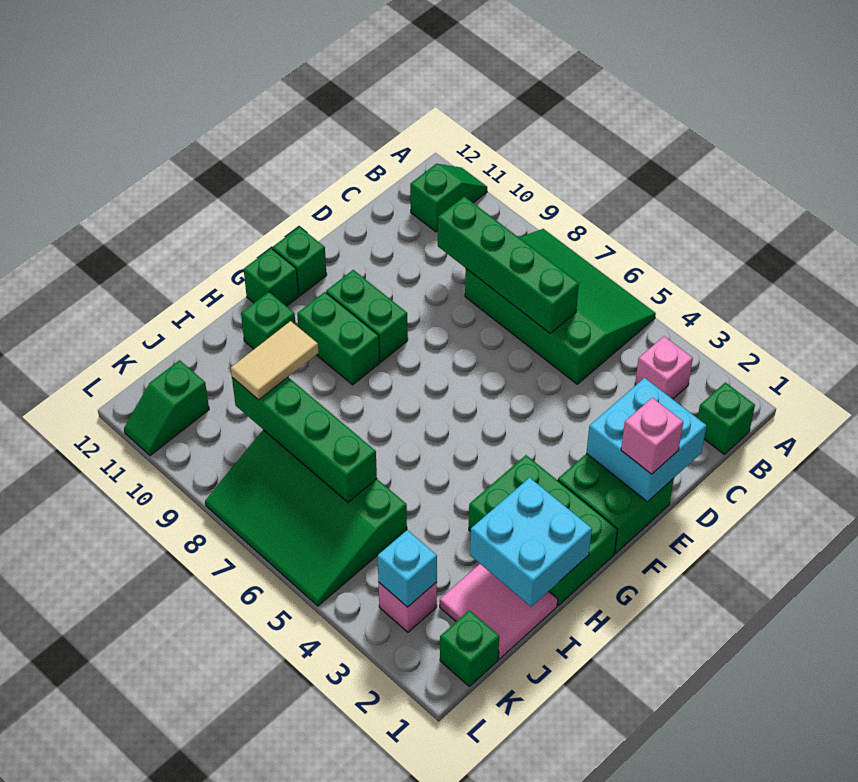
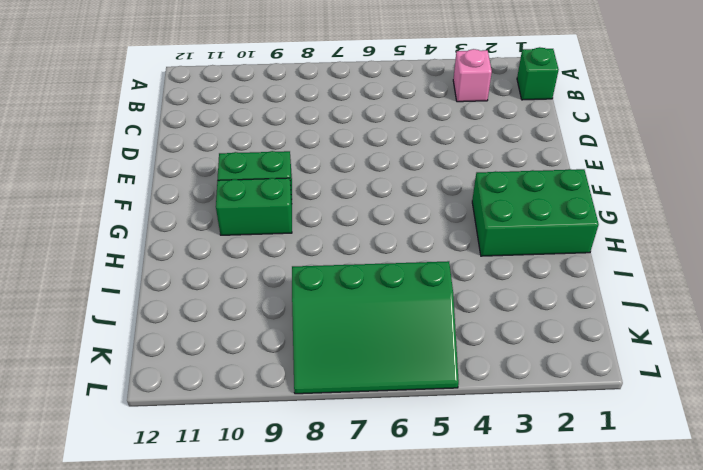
none -> green slope A5:C8 level 1 top C
none -> green slope A11:B11 level 1 top B
none -> green brick E1:F2 level 1

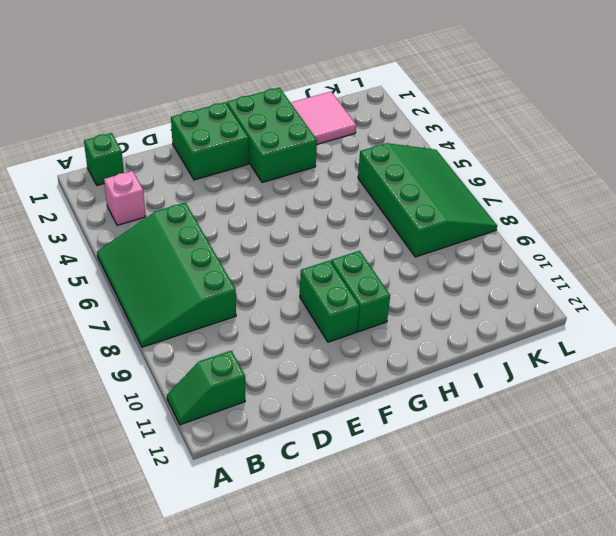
none -> green brick F12 level 1
none -> green brick G12 level 1
none -> green brick H11 level 1

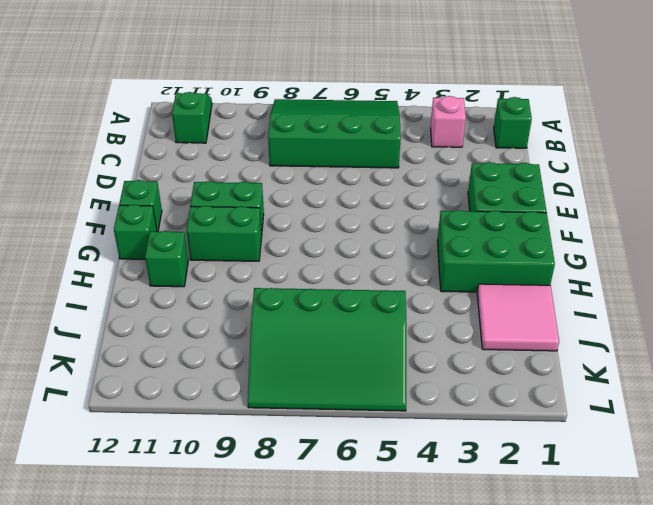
none -> green brick K1 level 1
none -> pink brick K3 level 1
none -> green slope K11:L11 level 1 top K

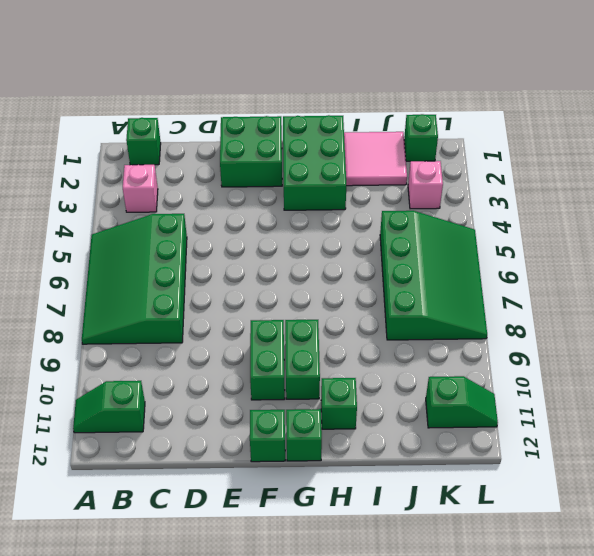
none -> green brick C6:C9 level 2
none -> cyan brick D1:E2 level 2
none -> cyan brick H1:I2 level 2

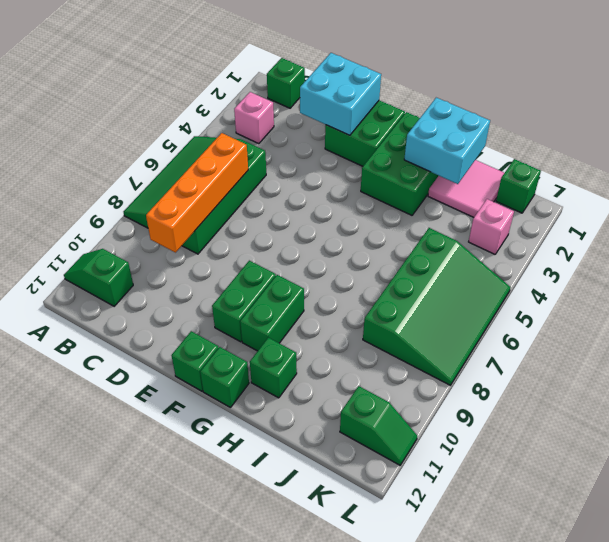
orange brick C6:C9 level 2 -> green brick C6:C9 level 2
none -> green brick J6:J9 level 2
none -> cyan brick K3 level 2
none -> pink brick E1 level 3

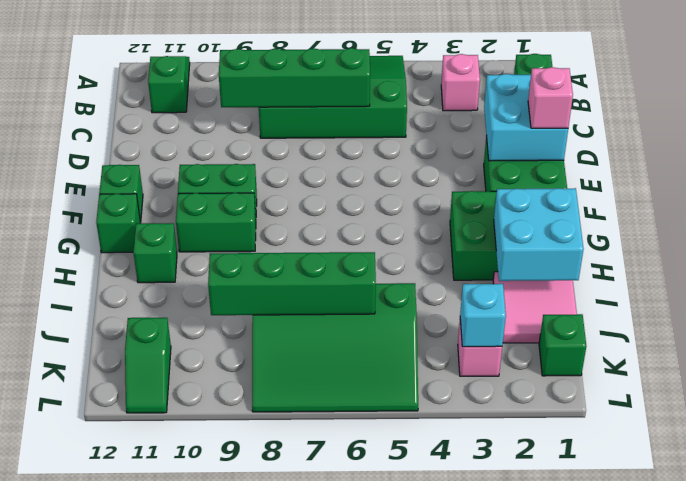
none -> tan tile I9:J9 level 3

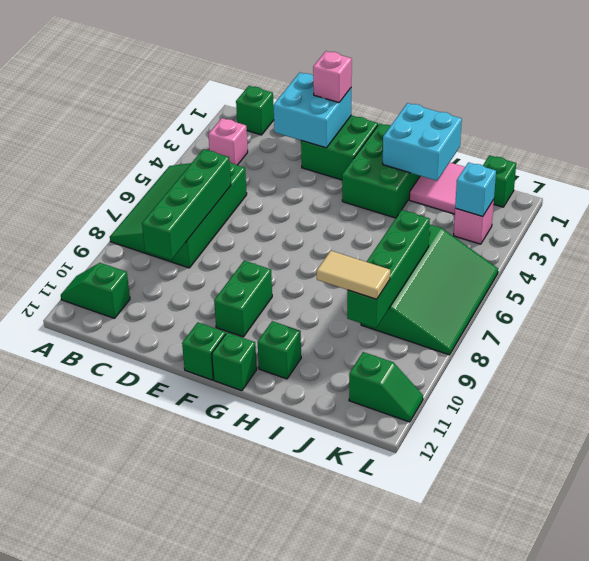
none -> green brick G9:G10 level 1

